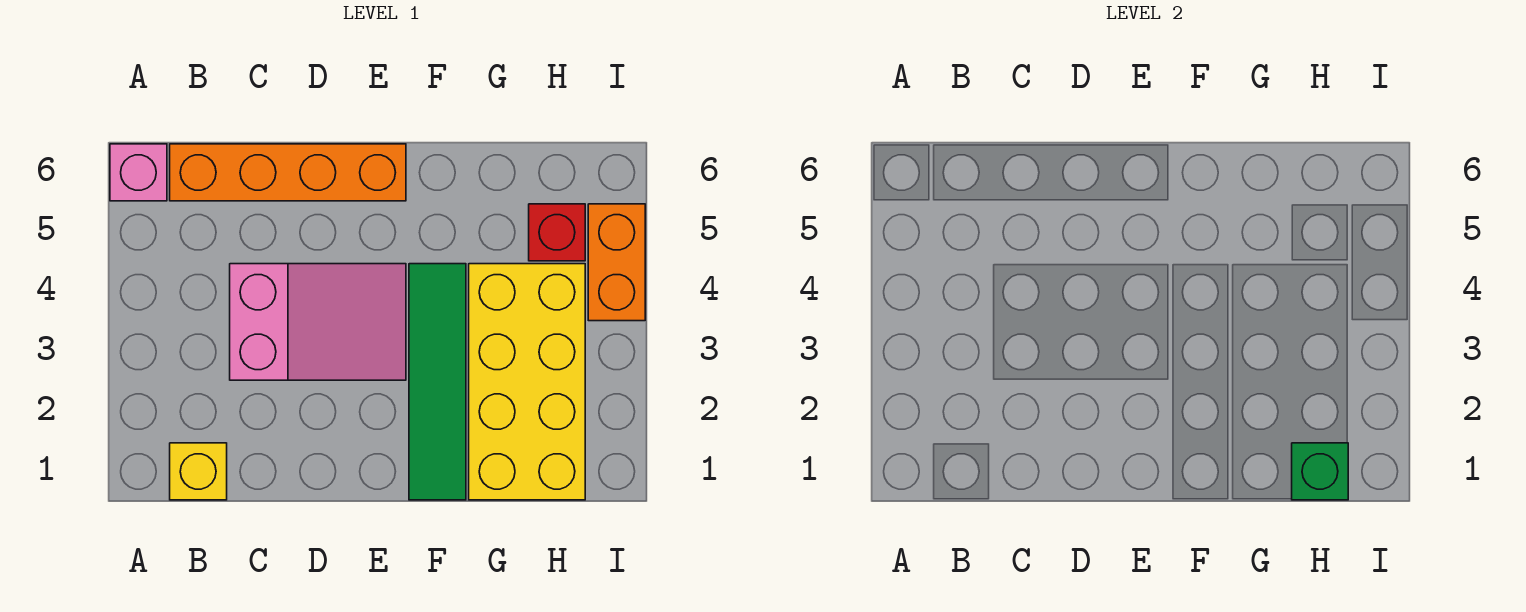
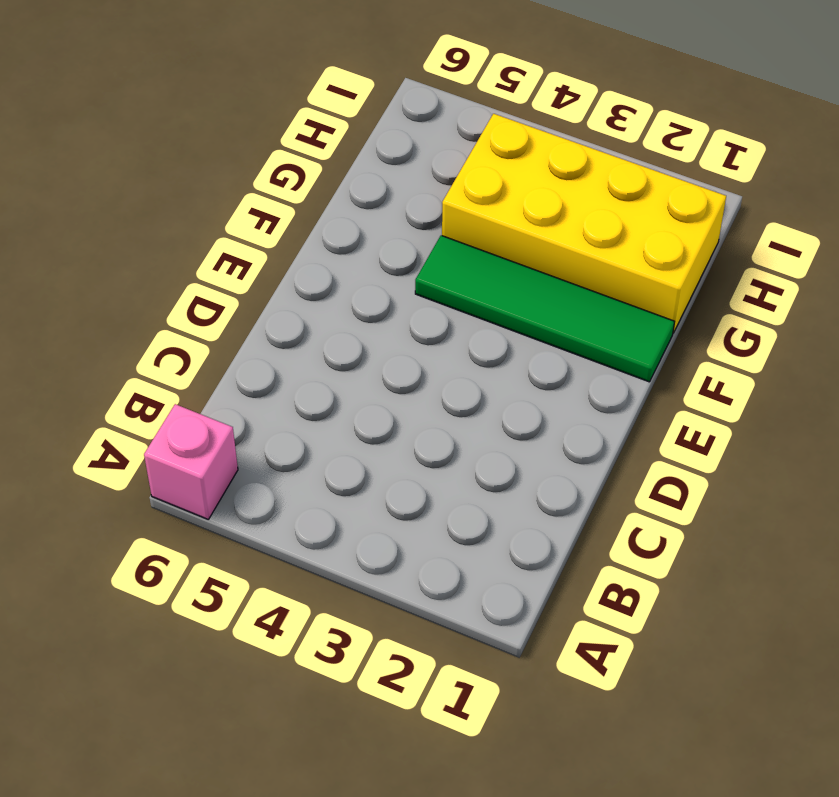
none -> yellow brick B1 level 1
none -> orange brick B6:E6 level 1

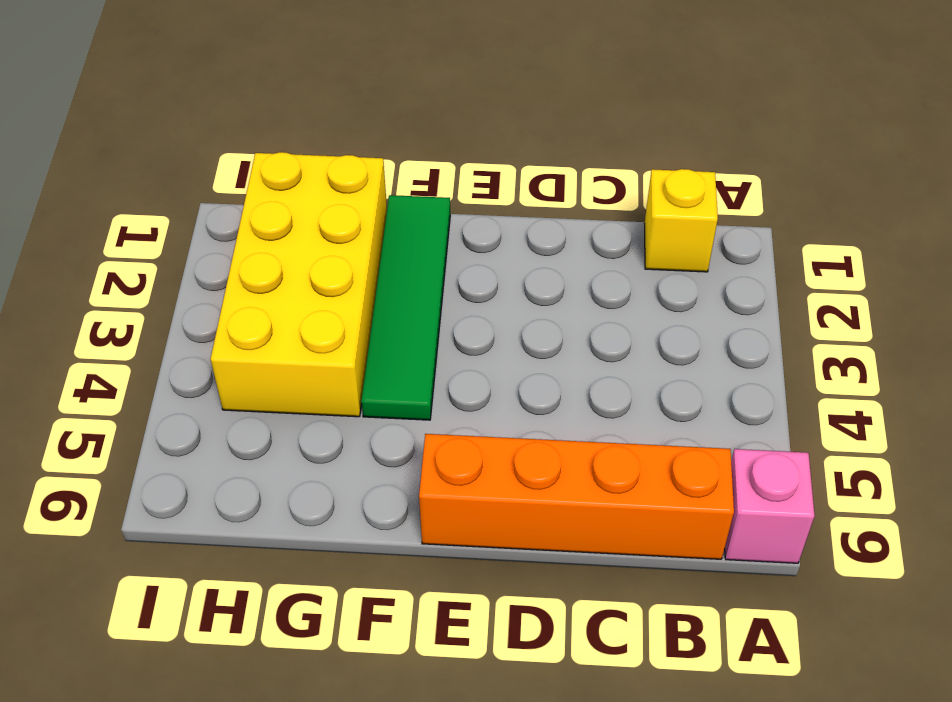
none -> pink slope C3:E4 level 1 top C
none -> red brick H5 level 1

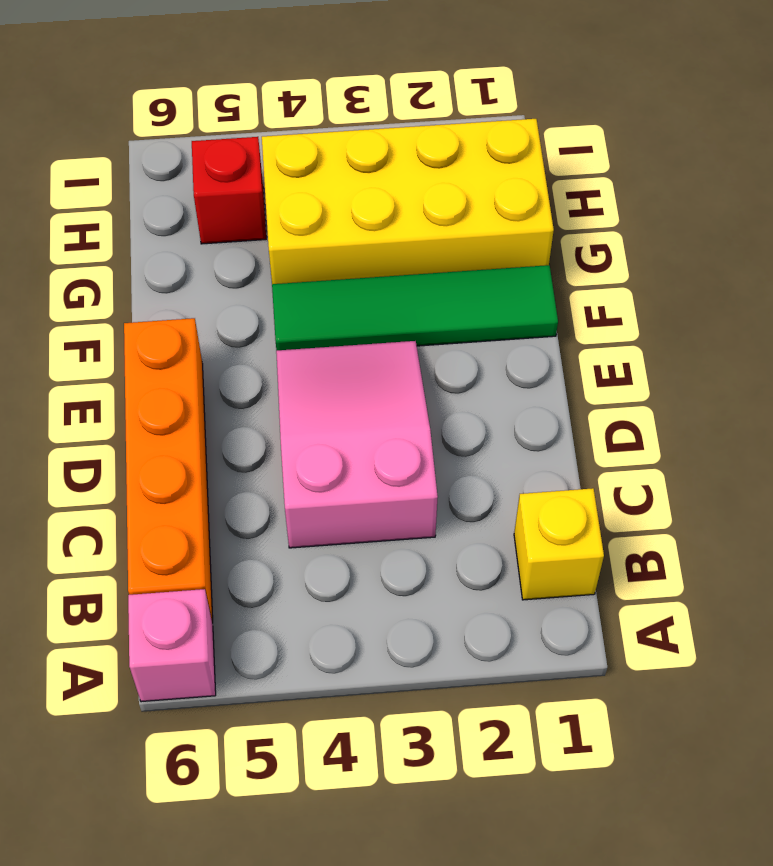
none -> orange brick I4:I5 level 1
none -> green brick H1 level 2

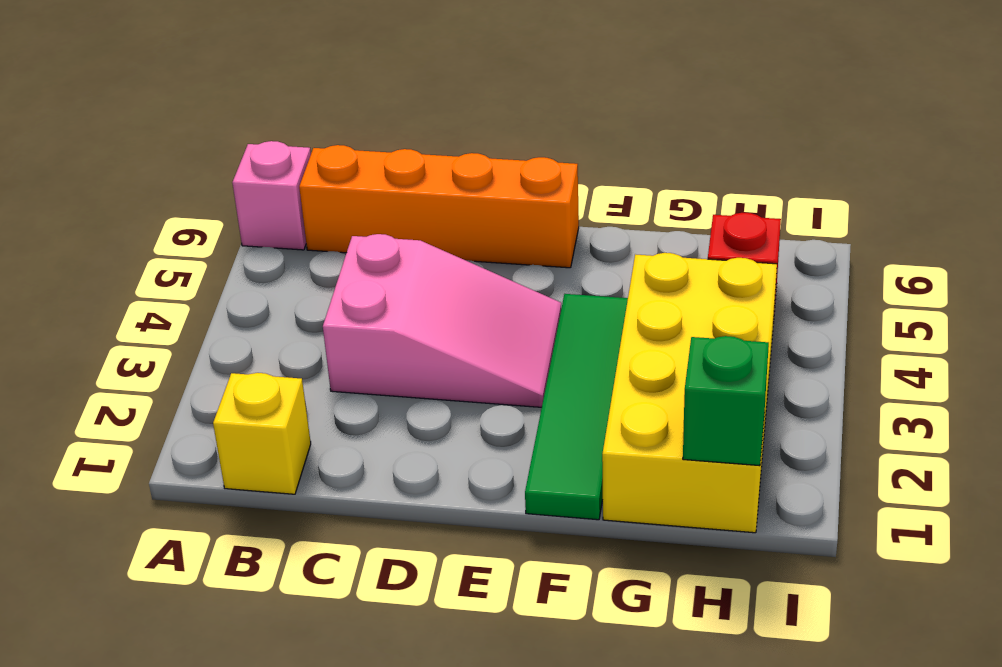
none -> orange brick I4:I5 level 1

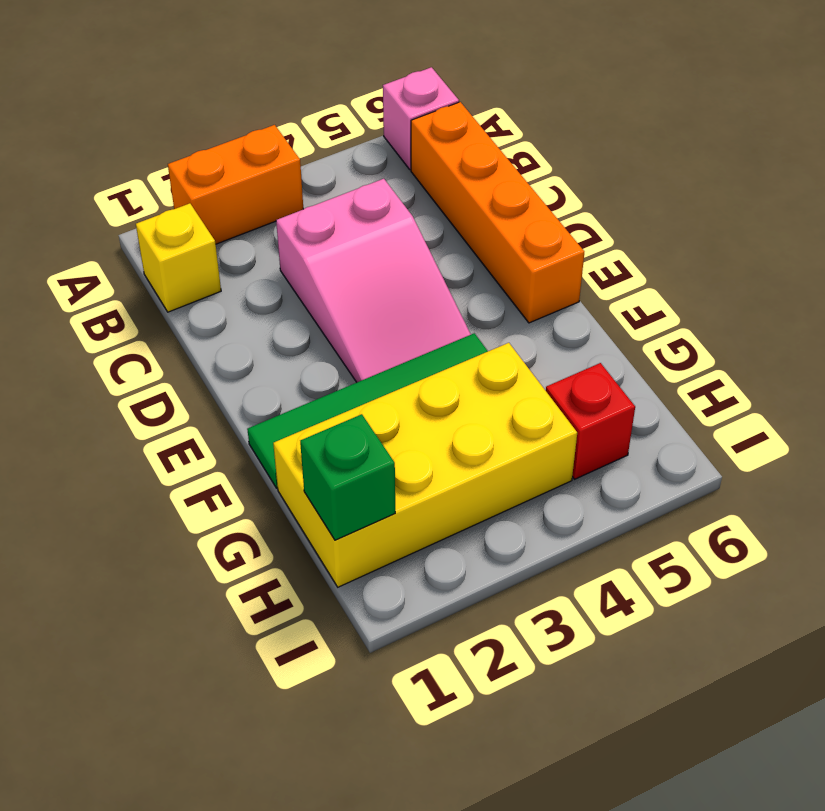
orange brick A2:A3 level 1 -> orange brick I4:I5 level 1

